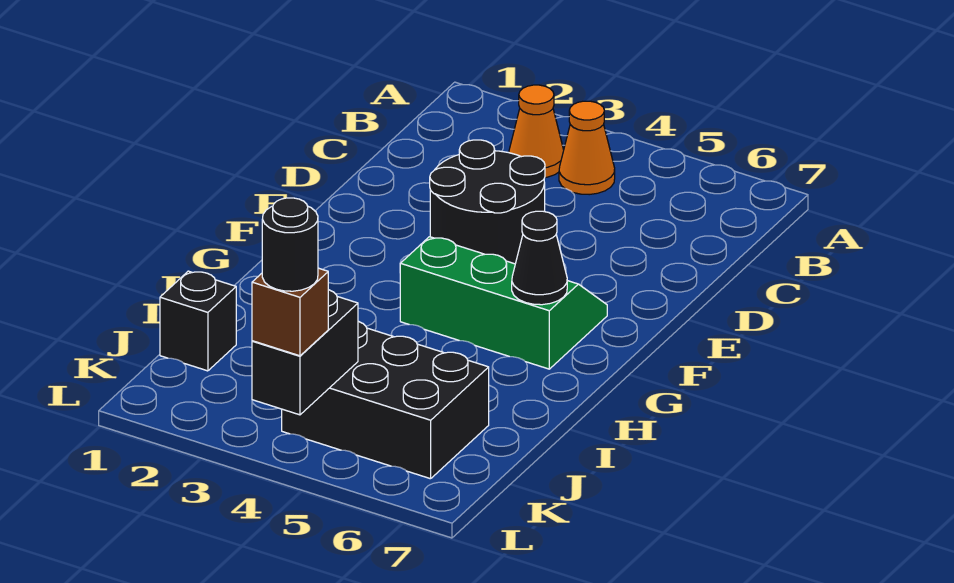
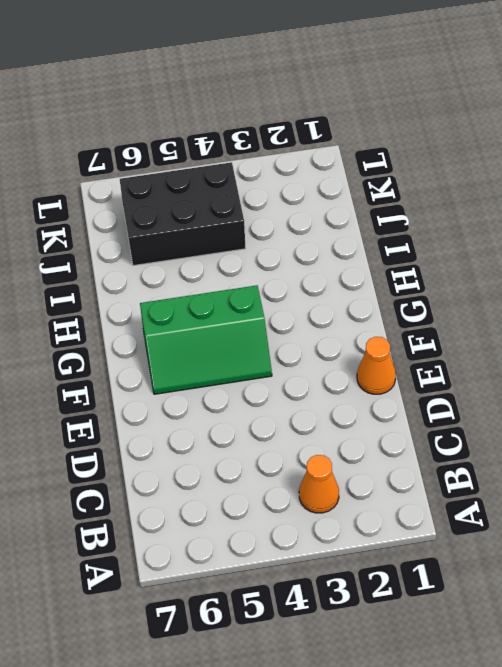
orange cone E1 level 1 -> orange cone B4 level 1
none -> black round brick D3:E4 level 1
none -> black brick J1 level 1

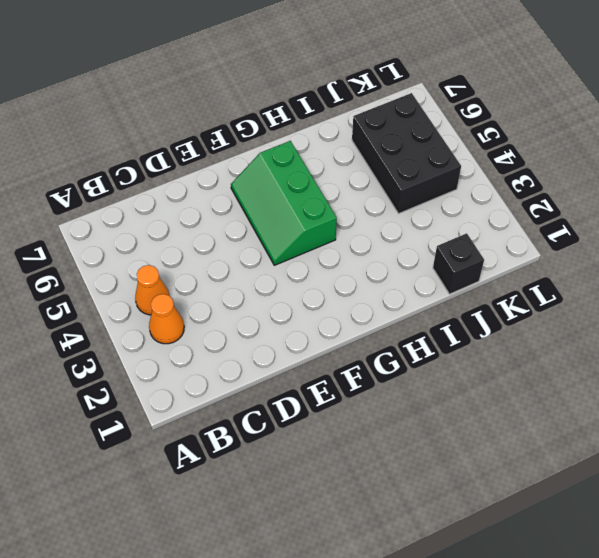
none -> black round brick D3:E4 level 1
none -> black cone G6 level 2

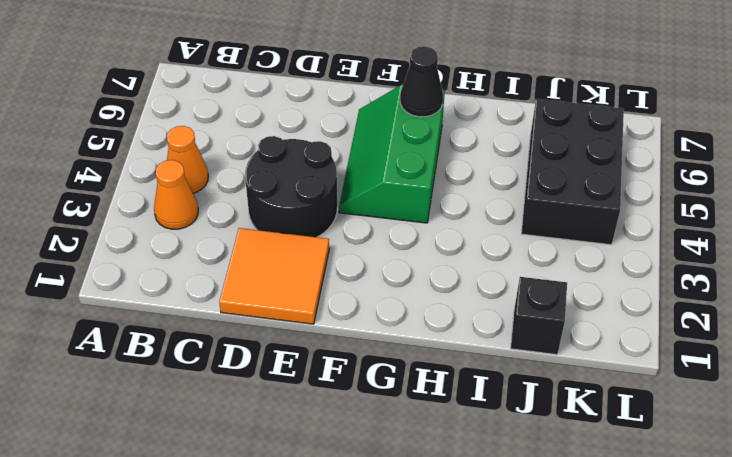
orange tile D1:E2 level 1 -> none
none -> black brick K4:L4 level 2
none -> brown brick L4 level 3

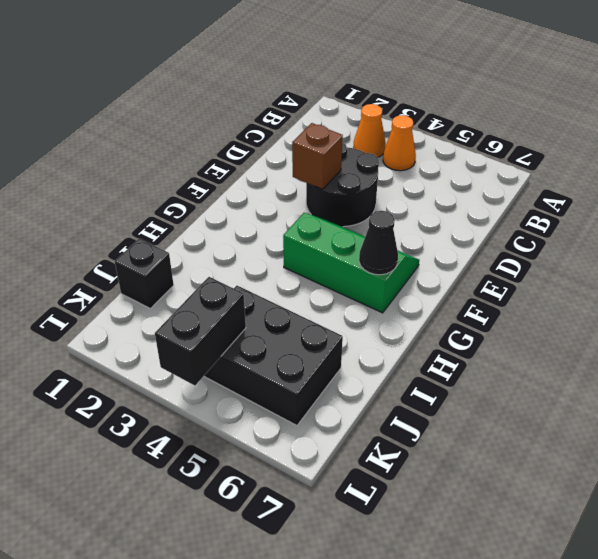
brown brick E3 level 2 -> brown brick L4 level 3
none -> black round brick L4 level 4

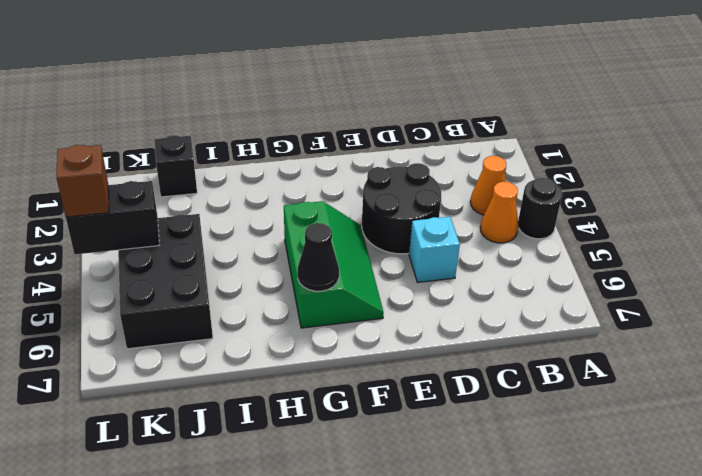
black round brick A4 level 1 -> black round brick L4 level 4
cyan brick D5 level 1 -> none

